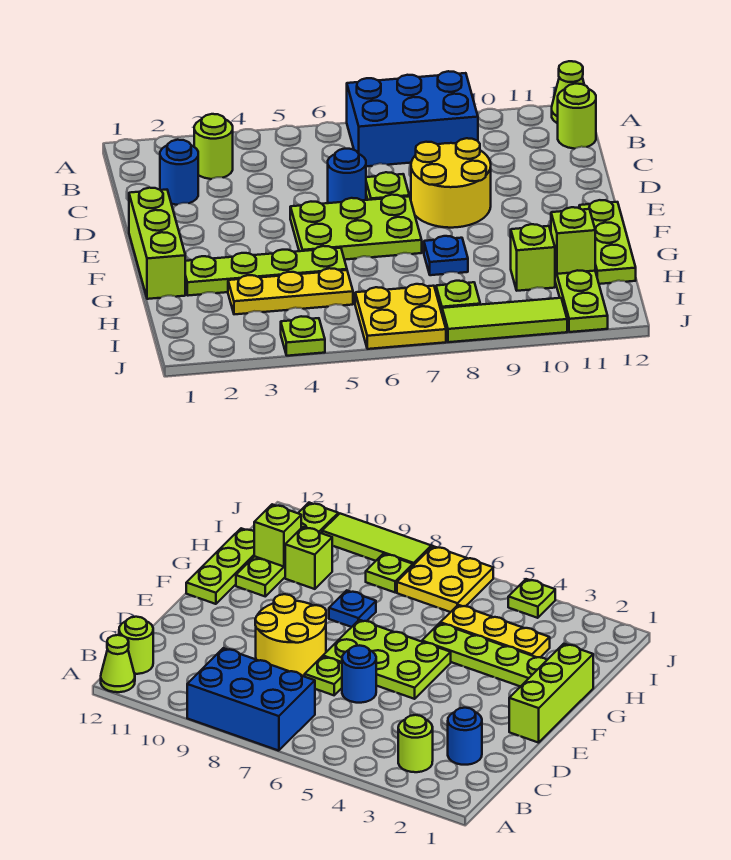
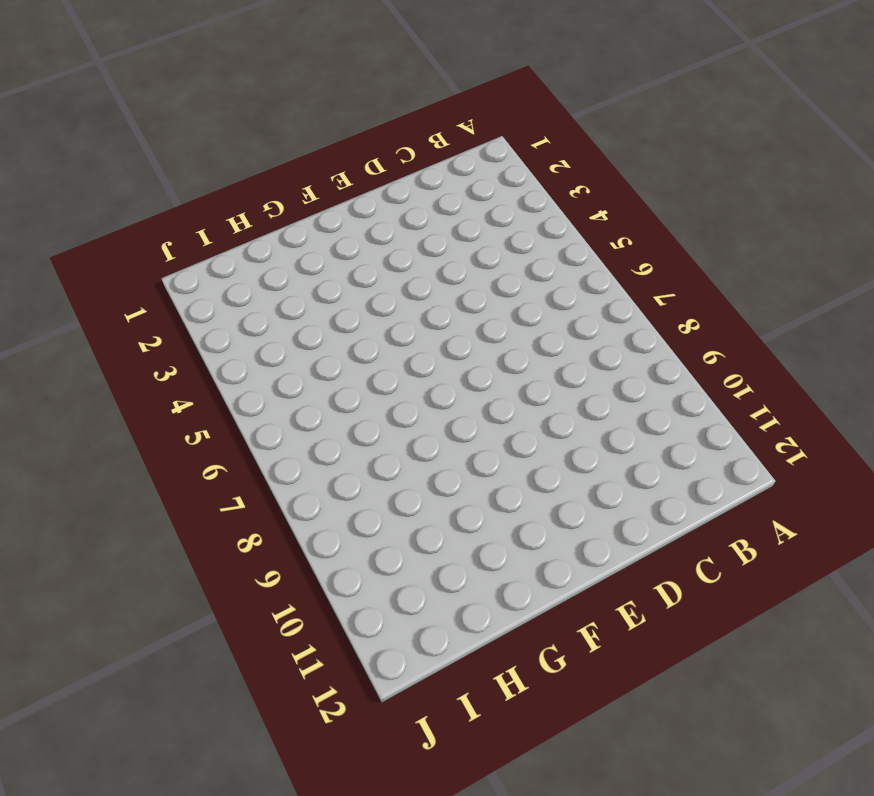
none -> blue brick A7:B9 level 1
none -> lime cone A12 level 1
none -> lime round brick B3 level 1

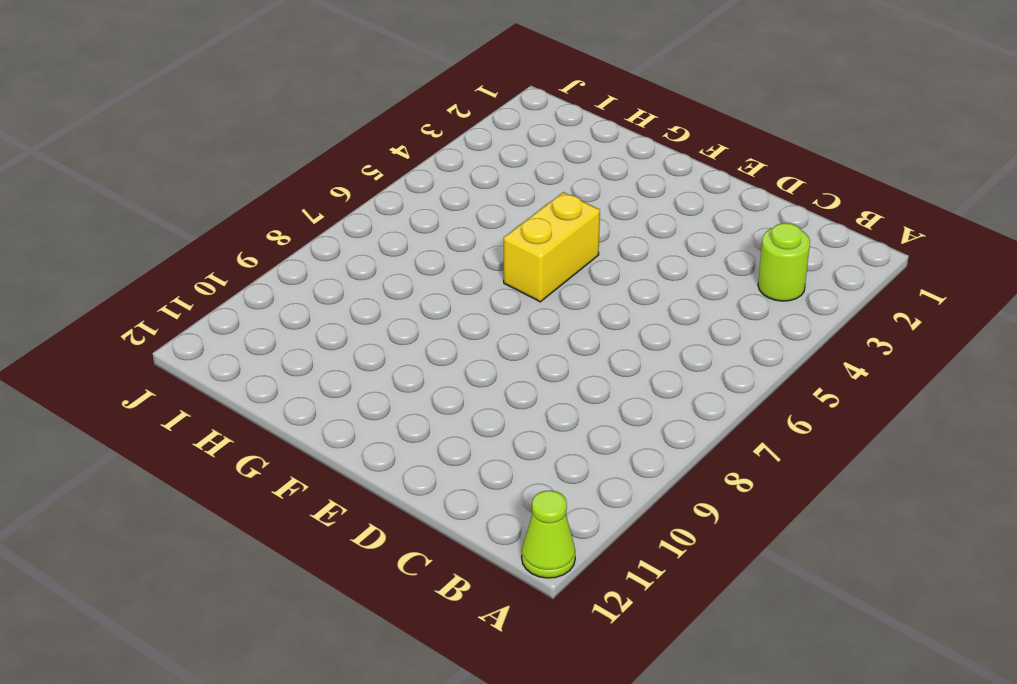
yellow brick F5:F6 level 1 -> lime plate E5:F7 level 1
none -> blue brick A7:B9 level 1
none -> lime round brick B12 level 1
none -> blue round brick C2 level 1

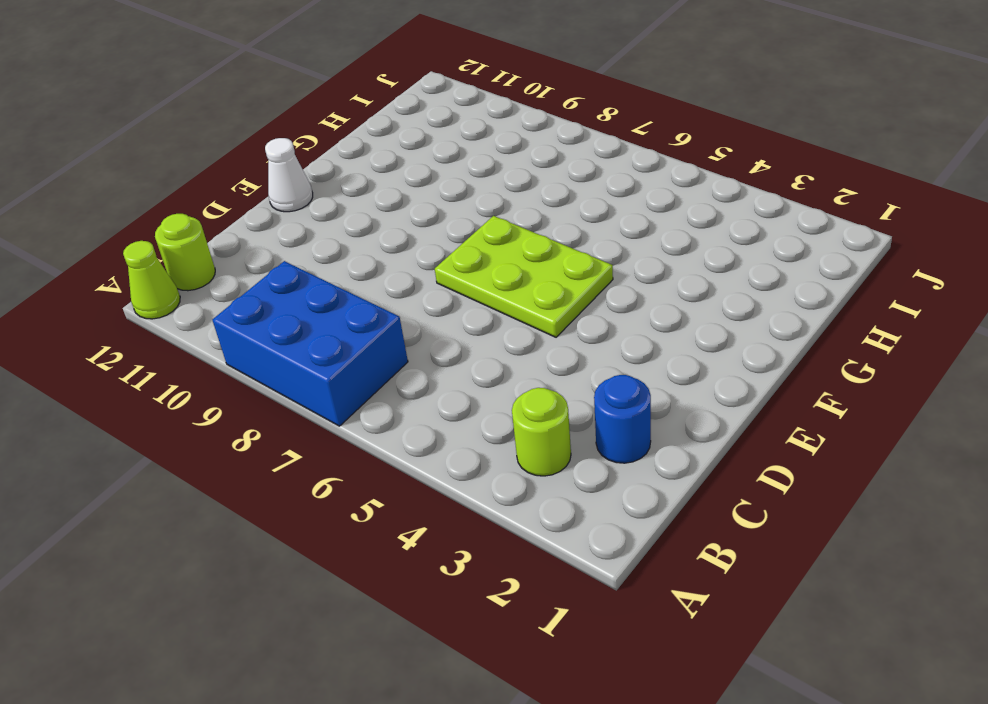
white cone E12 level 1 -> none
none -> blue round brick D6 level 1
none -> lime plate D7 level 1
none -> yellow round brick D8:E9 level 1

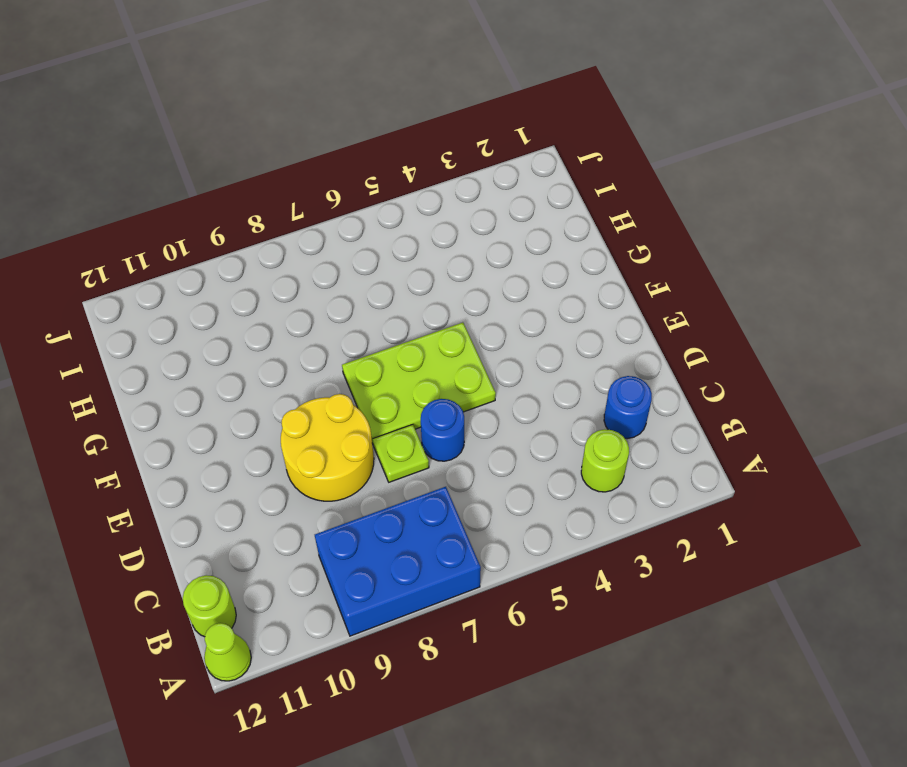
none -> lime brick E1:G1 level 1
none -> lime plate F12:H12 level 1
none -> lime plate G2:G5 level 1

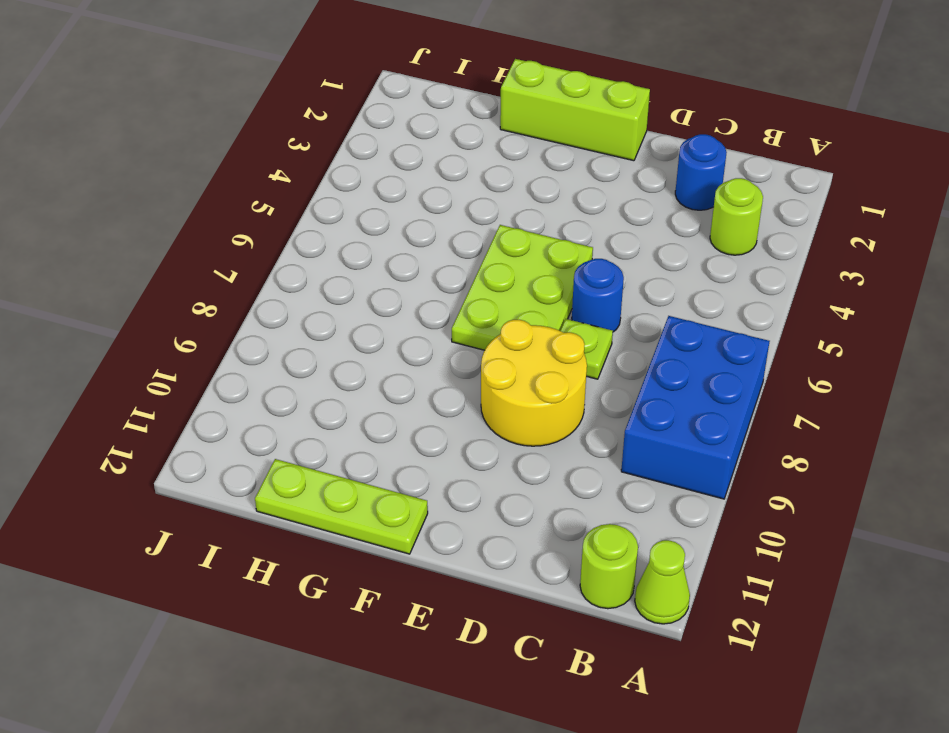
none -> lime plate G2:G5 level 1
none -> blue plate G8 level 1
none -> lime plate G11:J11 level 1

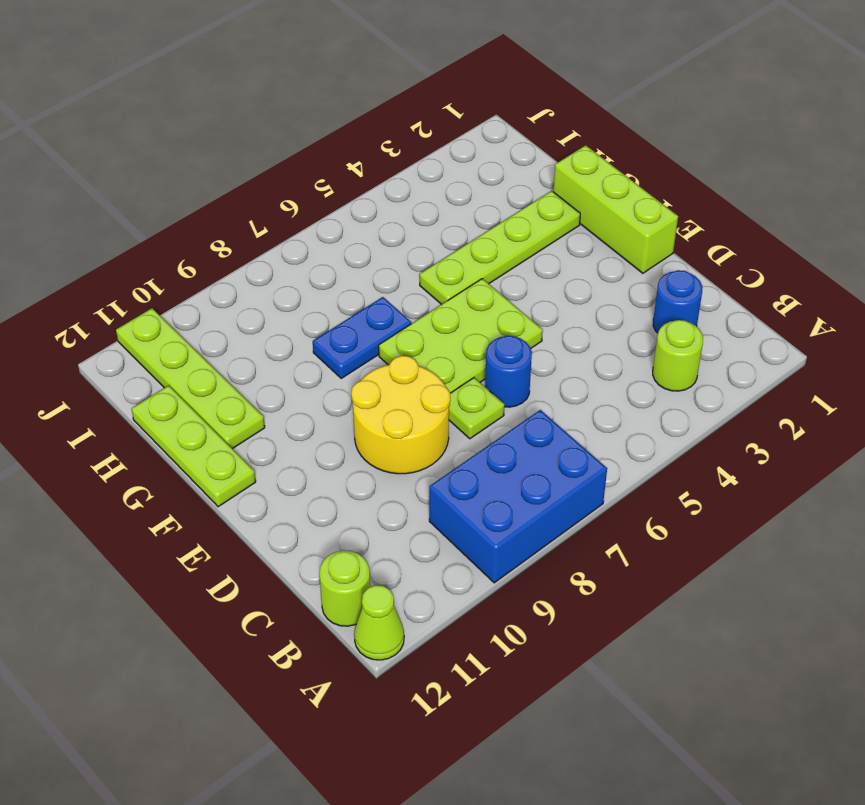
blue plate G7:G8 level 1 -> blue plate G8 level 1
none -> yellow plate H3:H5 level 1
none -> lime brick H10 level 1
none -> yellow plate I6:J7 level 1

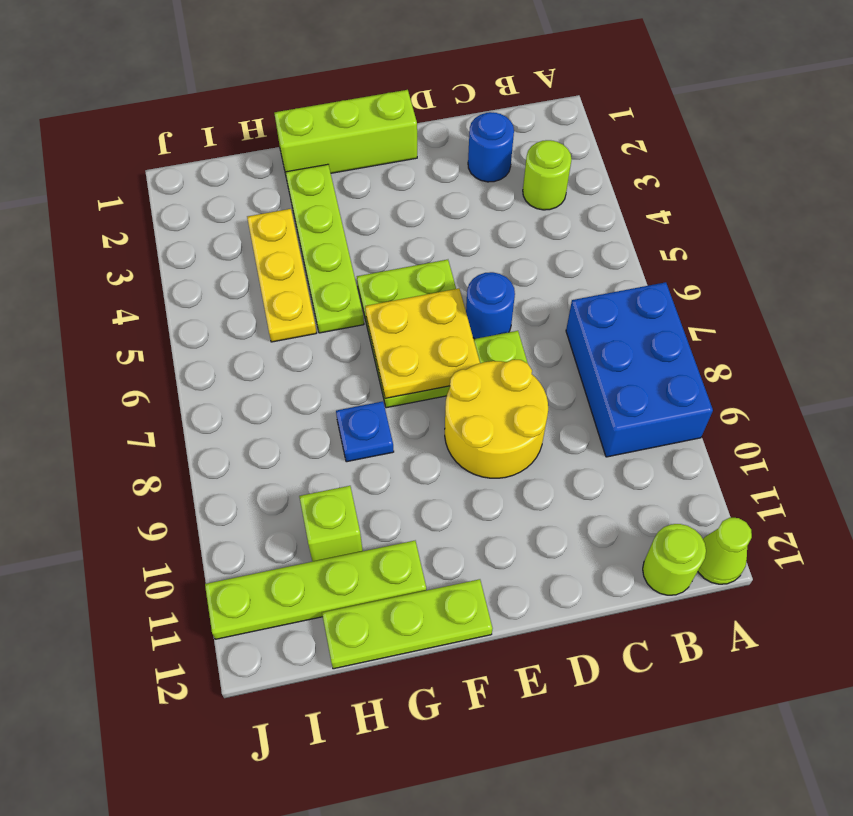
yellow plate E6:F7 level 2 -> yellow plate I6:J7 level 1
none -> lime plate I8 level 1
none -> lime plate J4 level 1
none -> lime tile J8:J10 level 1

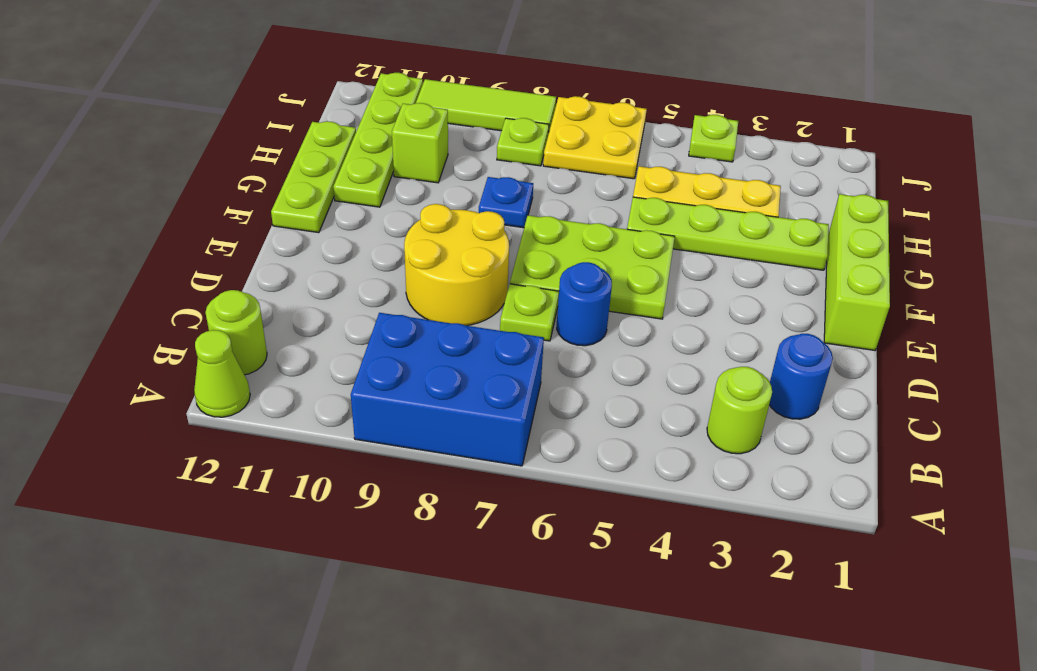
none -> lime brick H11 level 2

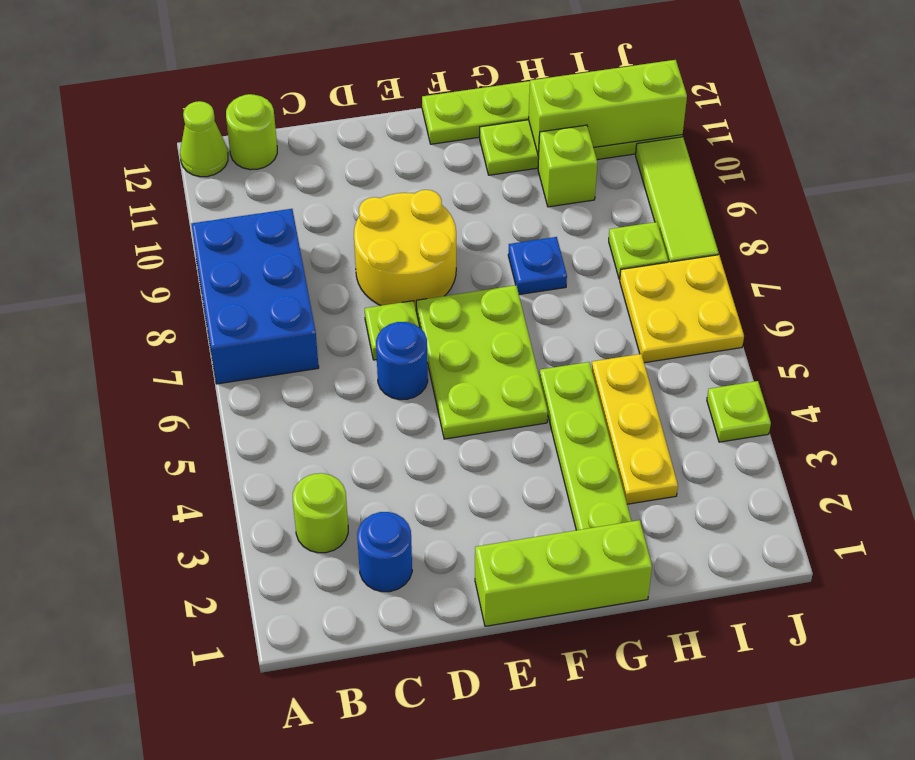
lime brick H11:J11 level 2 -> lime brick H11 level 2

